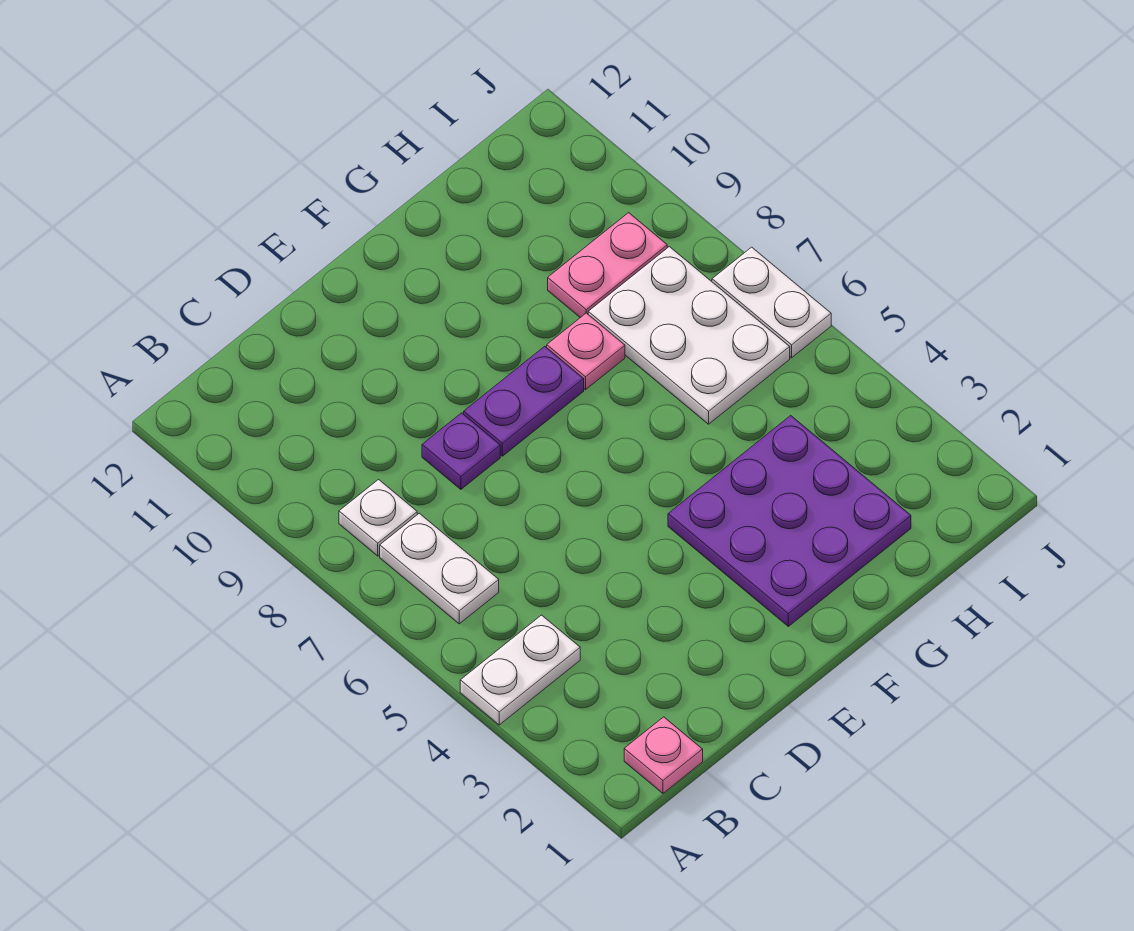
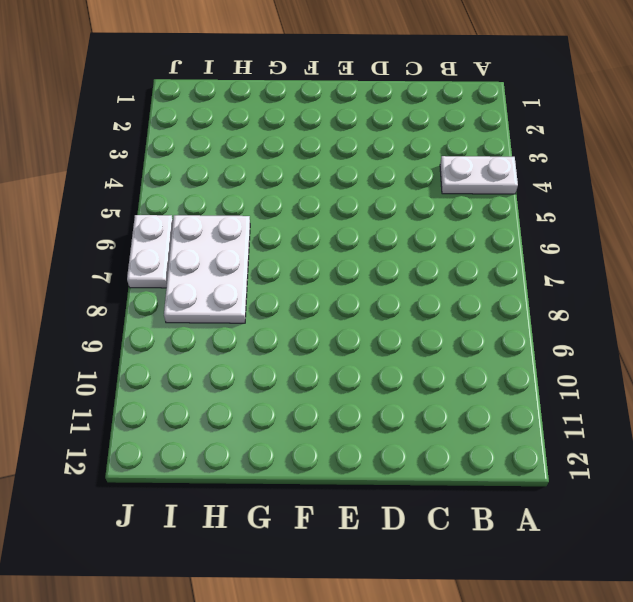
none -> pink plate B1 level 1
none -> white plate B6:B7 level 1

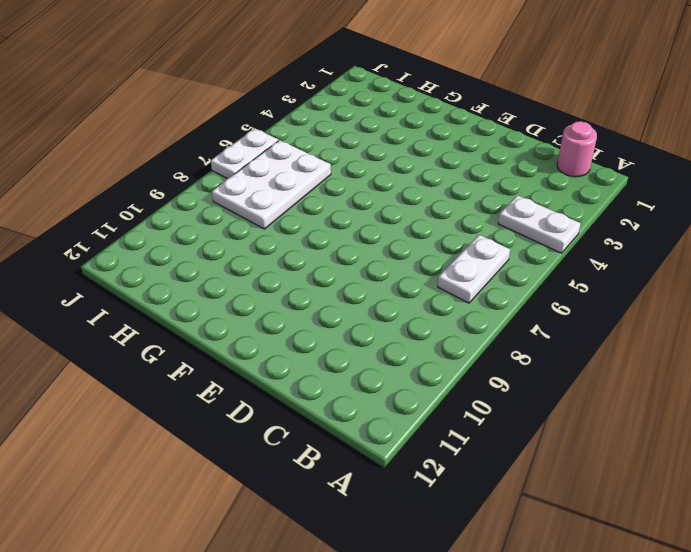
pink round brick B1 level 1 -> pink plate B1 level 1
none -> white plate B8 level 1
none -> purple plate D8 level 1

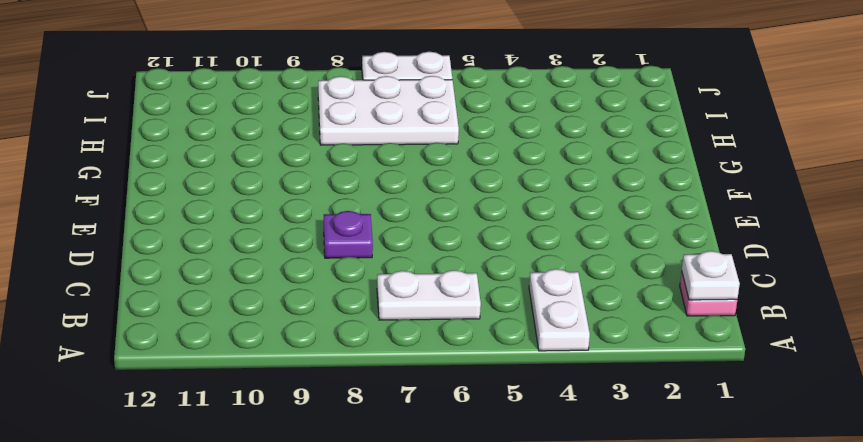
white plate B1 level 2 -> white plate B8 level 1
none -> purple plate E8:F8 level 1
none -> purple plate F2:H4 level 1

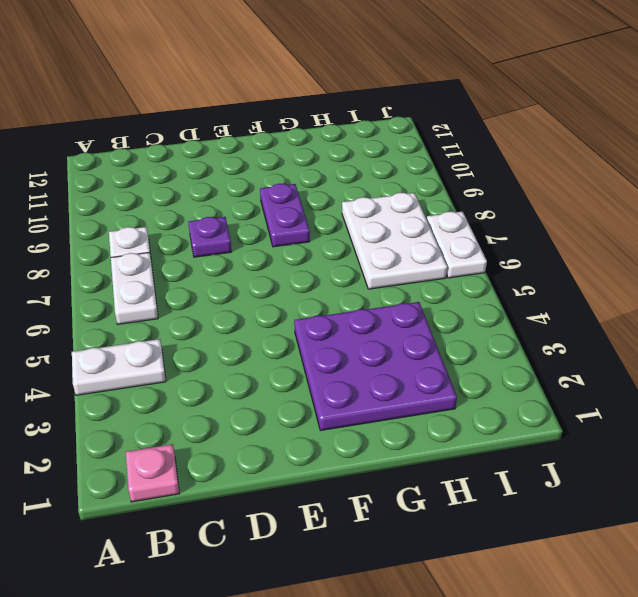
purple plate F8:F9 level 1 -> purple plate E8:F8 level 1
none -> pink plate G8 level 1
none -> pink plate H9:I9 level 1

